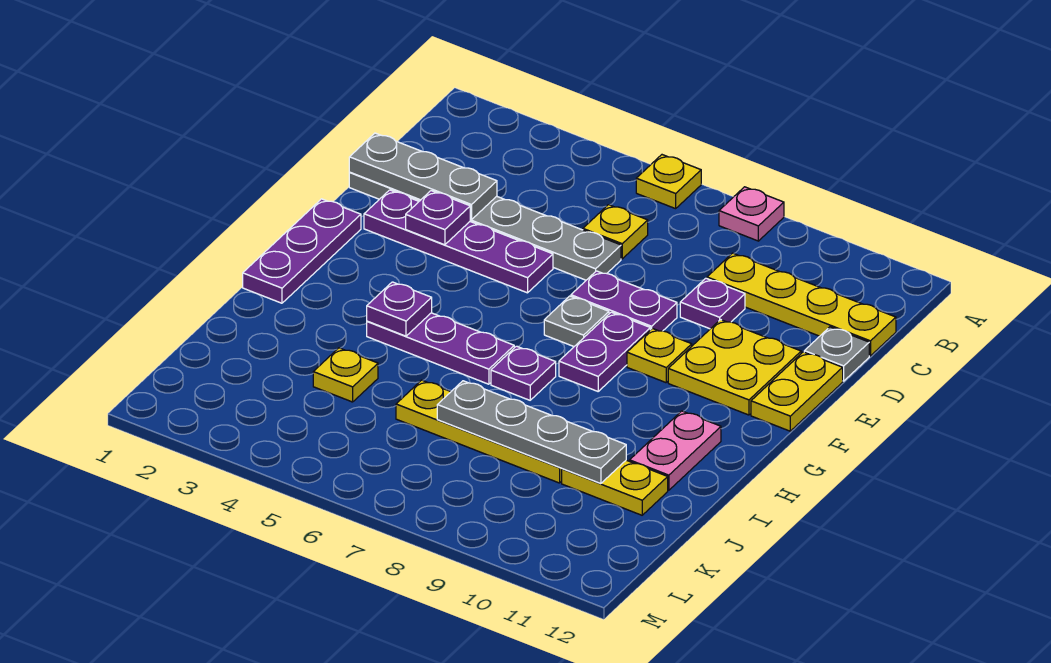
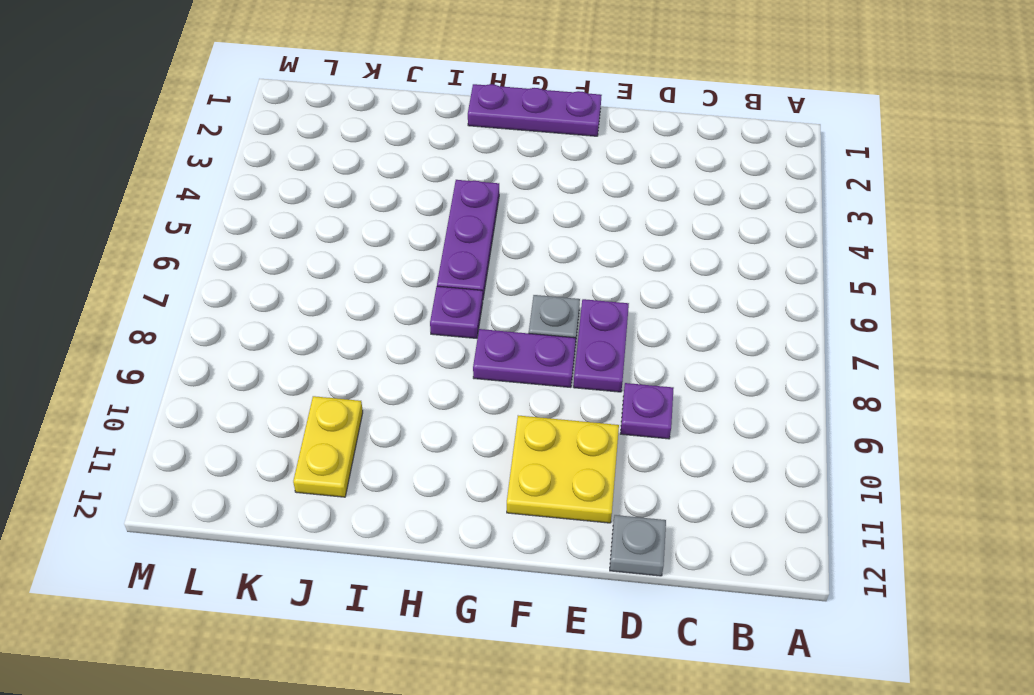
none -> yellow plate A6 level 1
none -> pink plate A8 level 1
none -> yellow plate C6 level 1

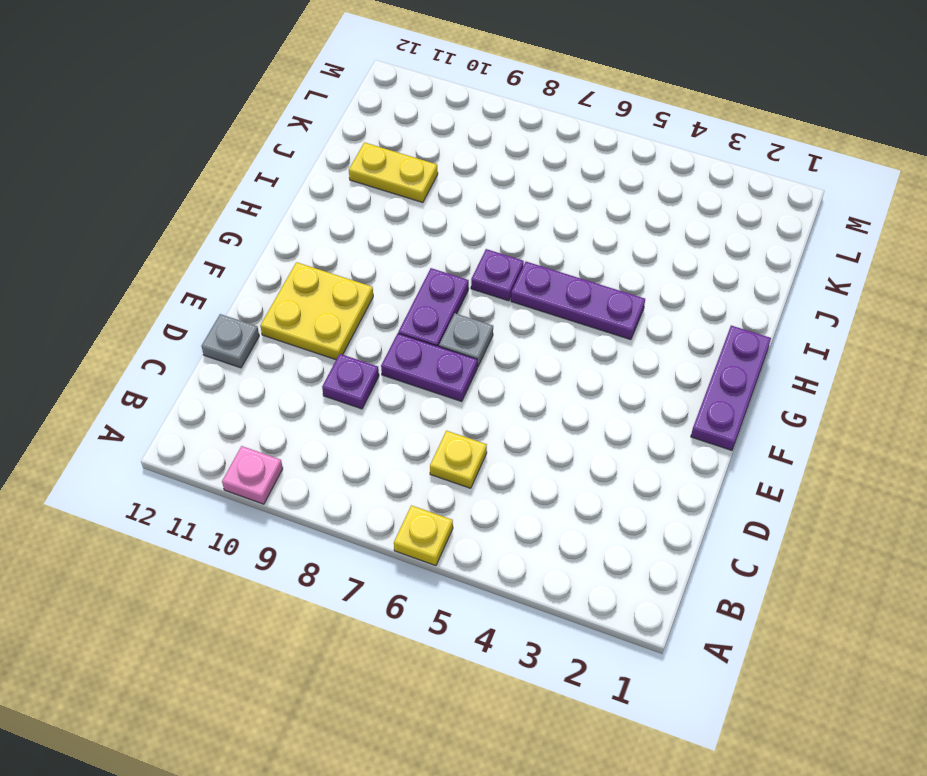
pink plate A10 level 1 -> pink plate A8 level 1
none -> yellow plate C9:C12 level 1
none -> grey plate D1:D6 level 1
none -> purple plate E2:E5 level 1

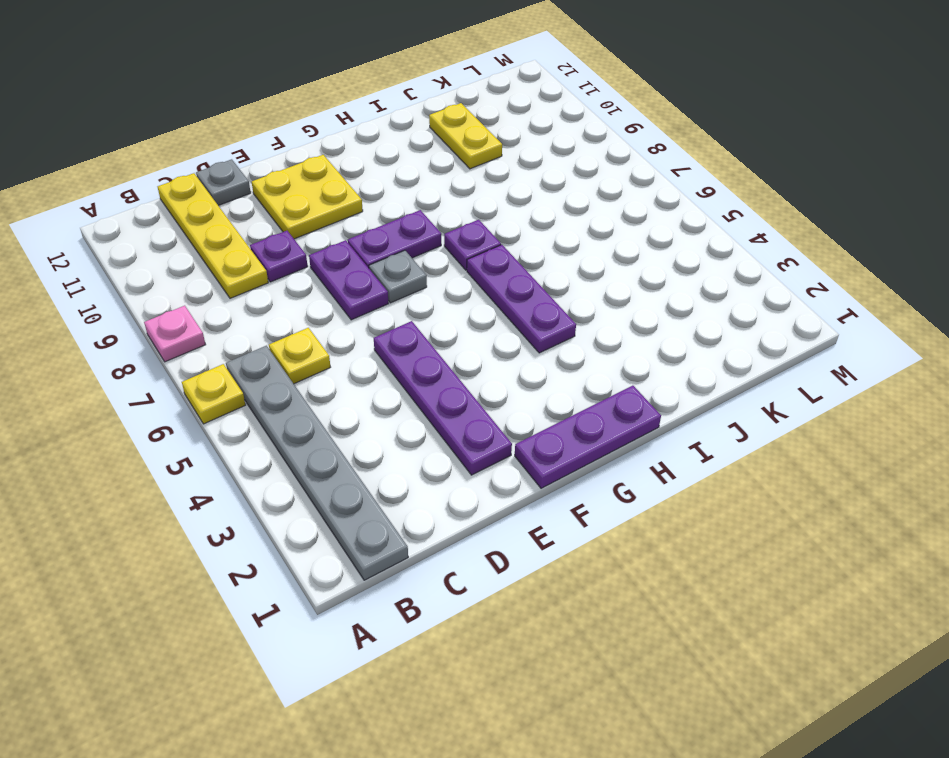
grey plate B1:B6 level 1 -> grey plate D1:D6 level 1
none -> yellow plate E12:F12 level 1
none -> yellow plate F9 level 1
none -> pink plate H11:I11 level 1

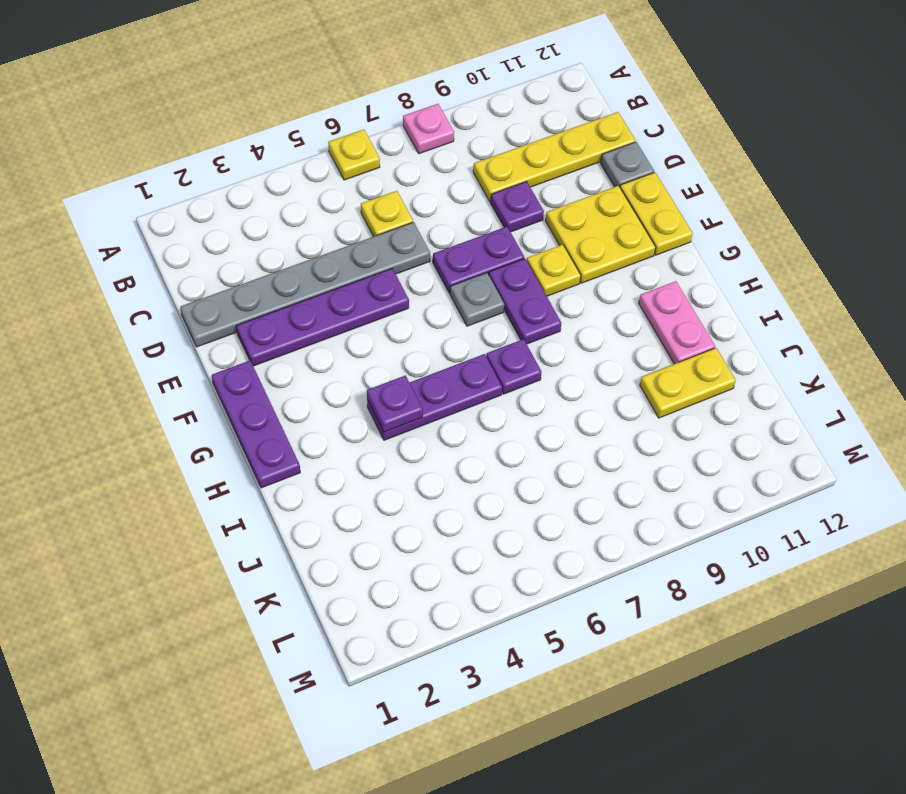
none -> yellow plate J4 level 1
none -> yellow plate J6:J9 level 1
none -> grey plate D1:D3 level 2

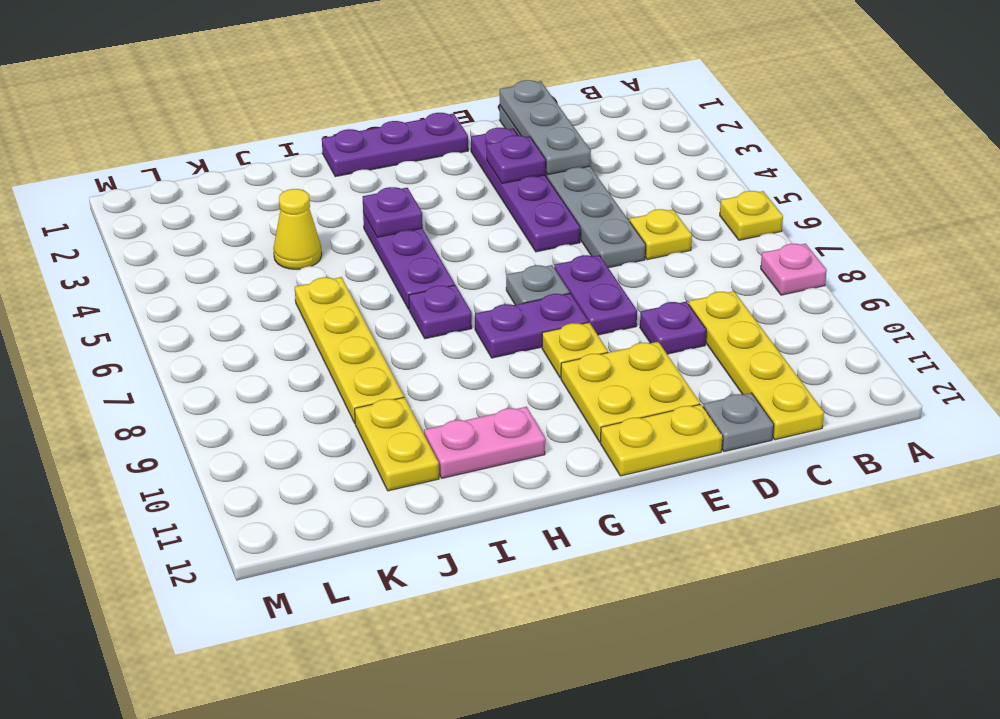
yellow cone J4 level 1 -> yellow plate J4 level 1
none -> grey plate J7:J10 level 2

